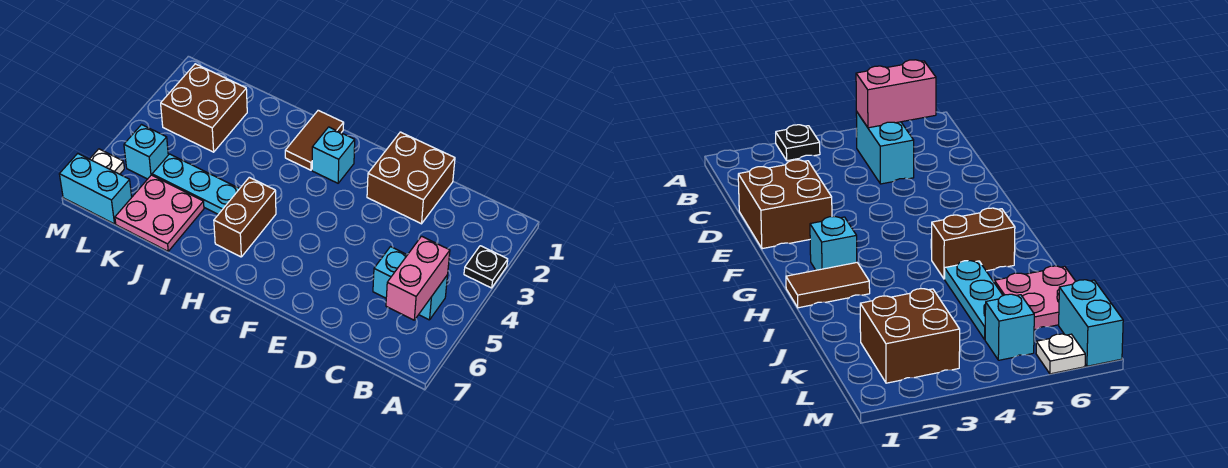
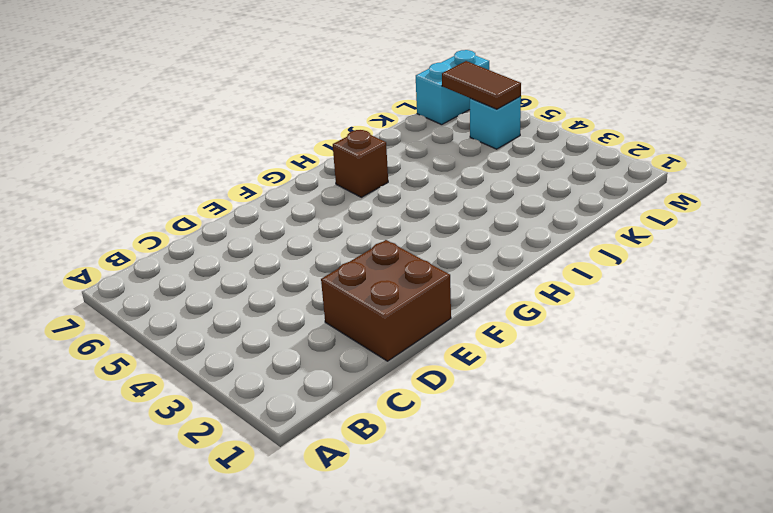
brown brick H6 level 1 -> brown brick H5:H6 level 1
brown tile L5:L6 level 2 -> brown tile H1:H2 level 1
none -> black plate A3 level 1
none -> cyan brick B5:C5 level 1
none -> cyan brick G2 level 1

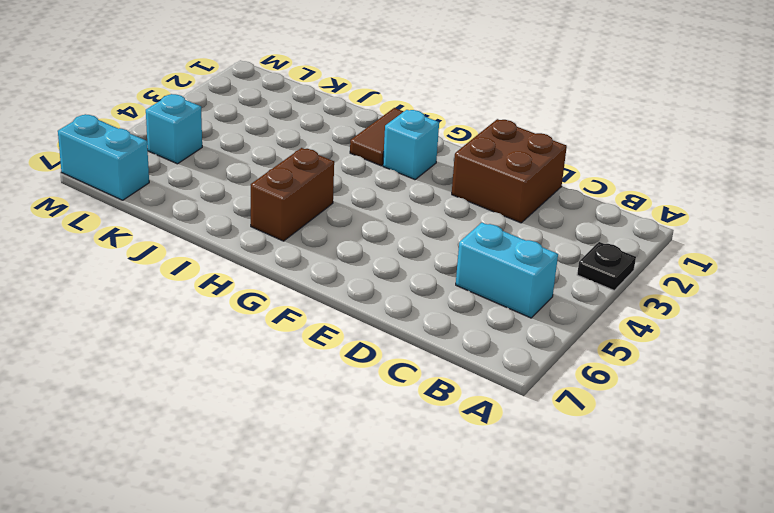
none -> cyan plate I5:K5 level 1
none -> pink plate J6:K7 level 1
none -> brown brick K2:L3 level 1

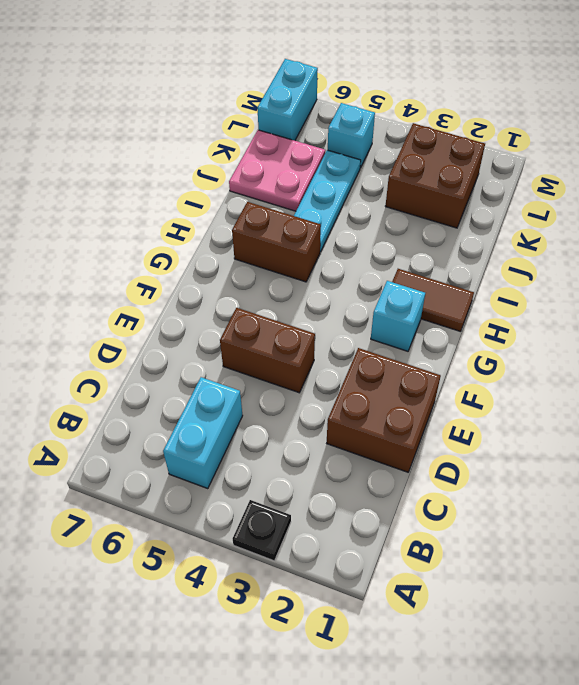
brown brick E4:E5 level 1 -> none
none -> white plate M6 level 1
none -> pink brick B5:B6 level 2

